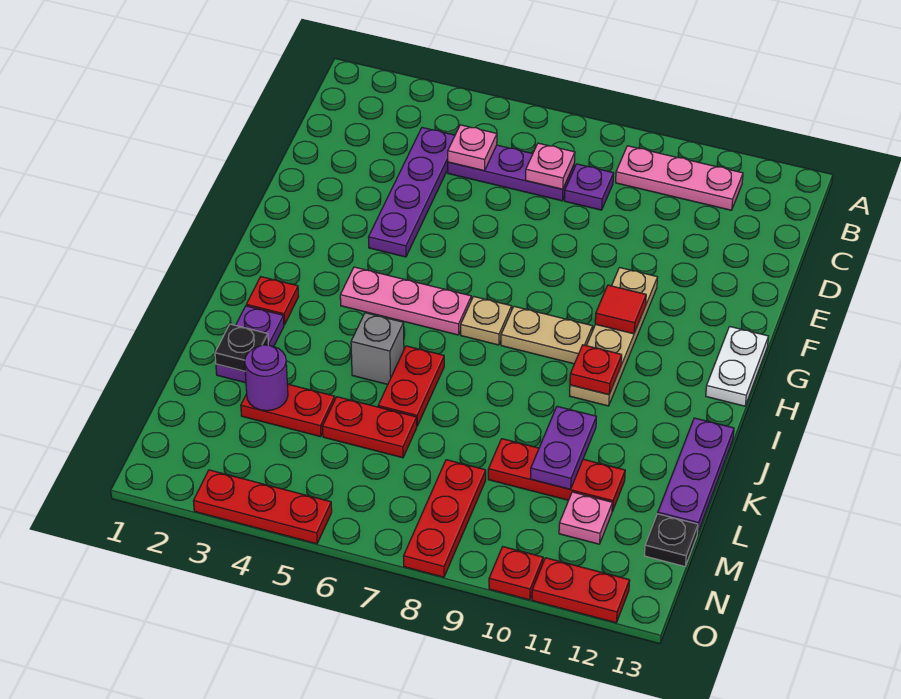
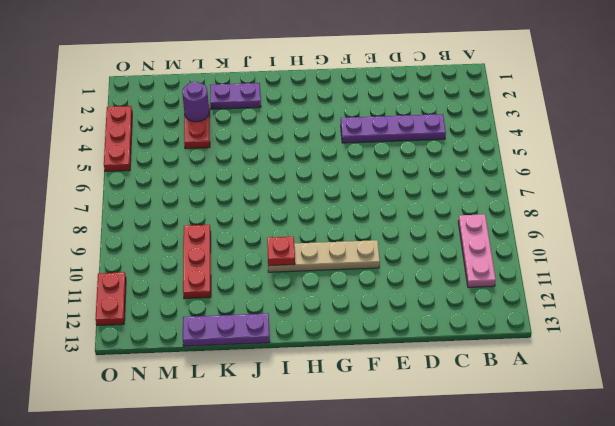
none -> purple plate C5:C7 level 1
none -> purple plate C8 level 1
none -> white plate G13:H13 level 1
none -> pink plate H4:H6 level 1

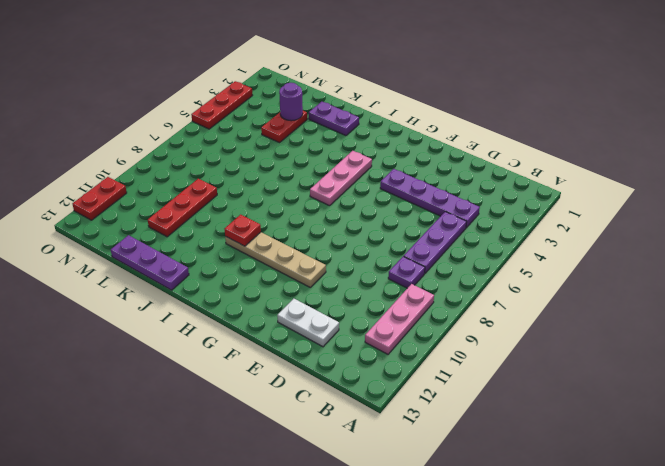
white plate D12:E12 level 1 -> white plate G13:H13 level 1
none -> tan plate H7 level 1
none -> tan plate H8:H9 level 1
none -> red plate I2 level 1
none -> grey brick J5 level 1

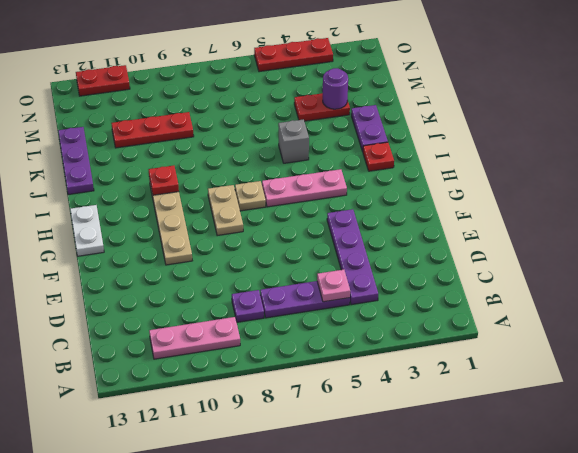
tan plate G8:H8 level 1 -> tan plate H8:H9 level 1
none -> red plate J6:K6 level 1
none -> red plate L5:L6 level 1
none -> red plate M8:O8 level 1
none -> pink plate M11 level 1

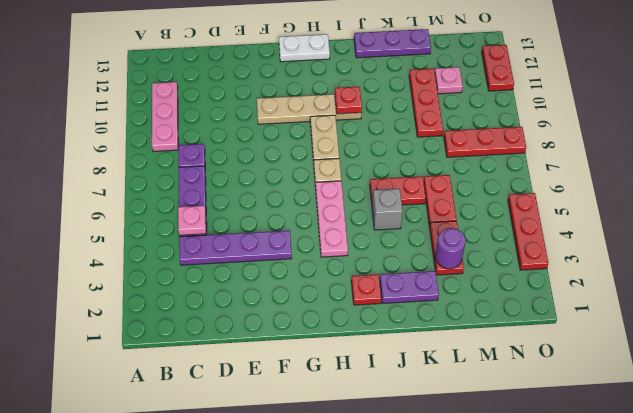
none -> black plate M13 level 1
none -> red plate O10 level 1
none -> pink plate C7 level 2
none -> red tile G10 level 2

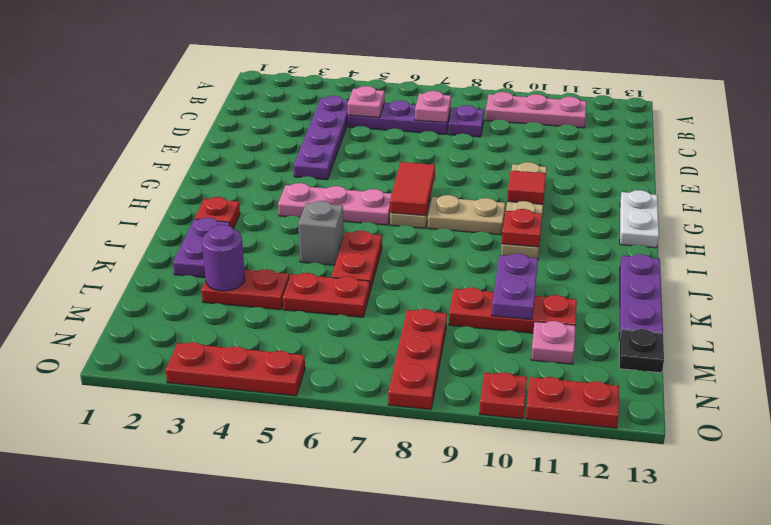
red tile G7:H7 level 2 -> none
none -> black plate K2 level 2

